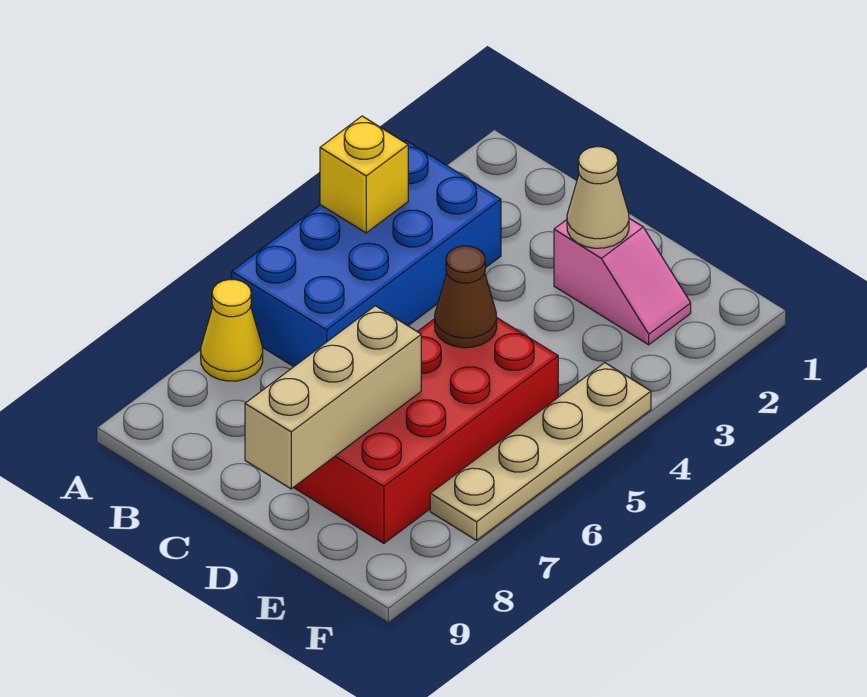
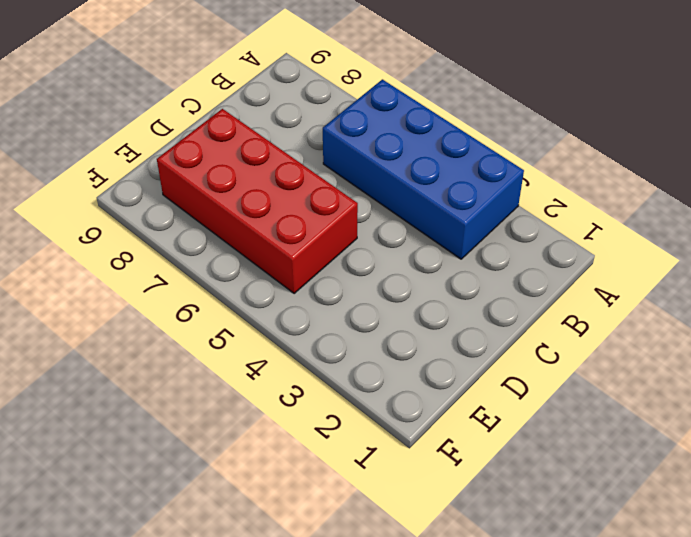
none -> yellow cone A7 level 1
none -> pink slope D2:E2 level 1 top D

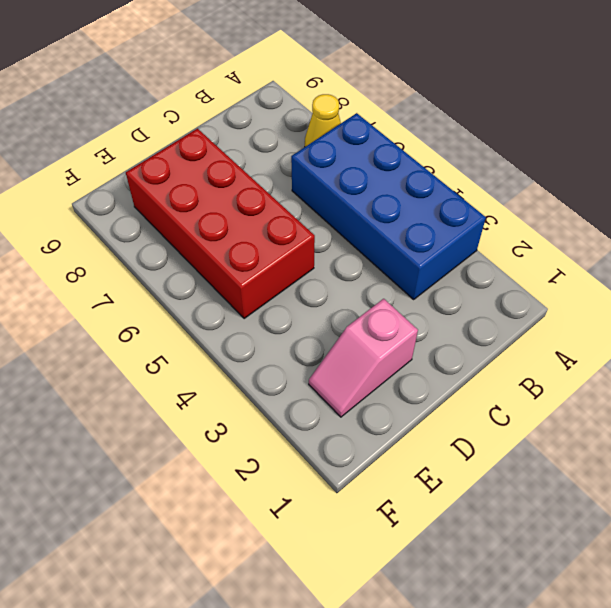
none -> tan plate F4:F7 level 1
none -> yellow brick A4 level 2

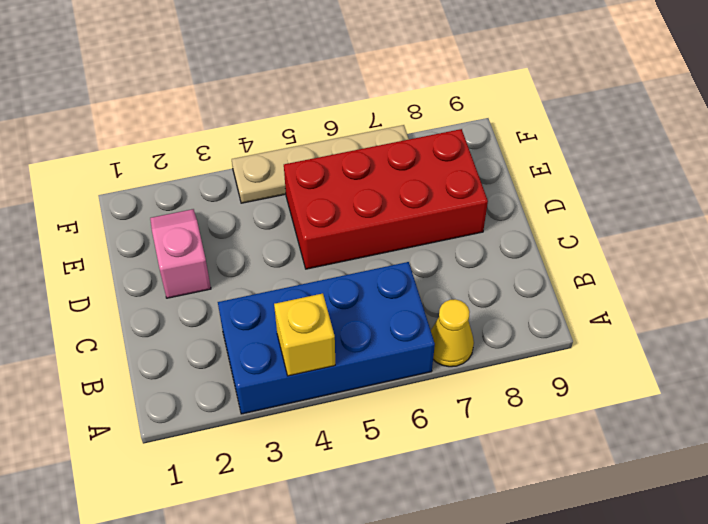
none -> tan cone D2 level 2
none -> brown cone D5 level 2

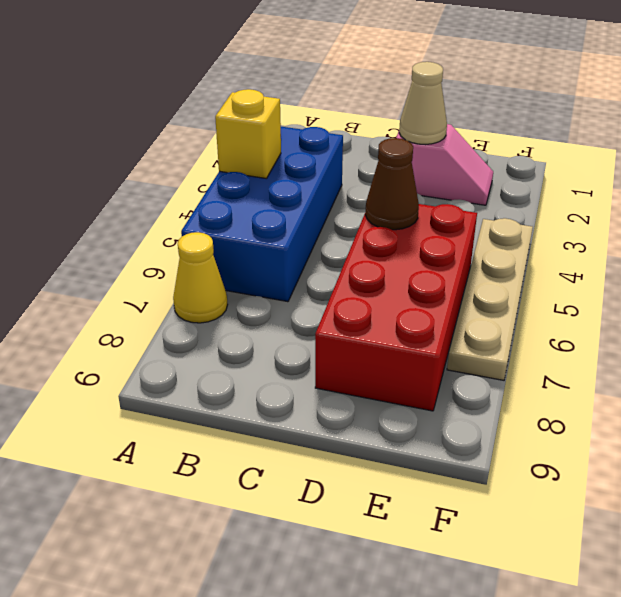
none -> tan brick D7:D9 level 2

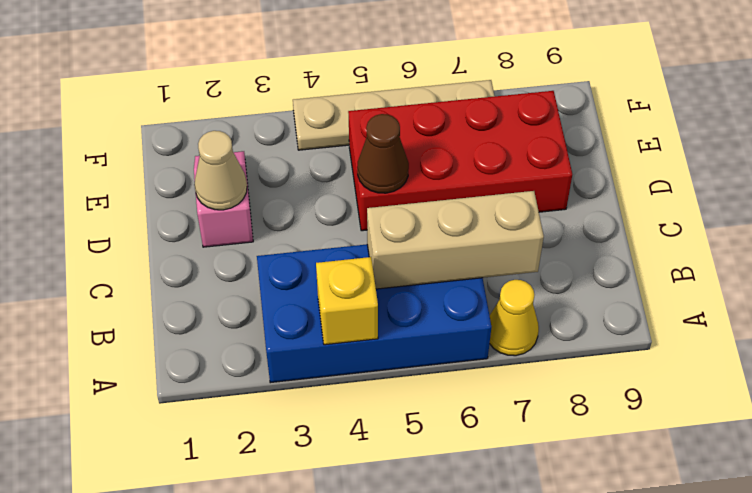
tan brick B5:B7 level 2 -> tan brick D7:D9 level 2

